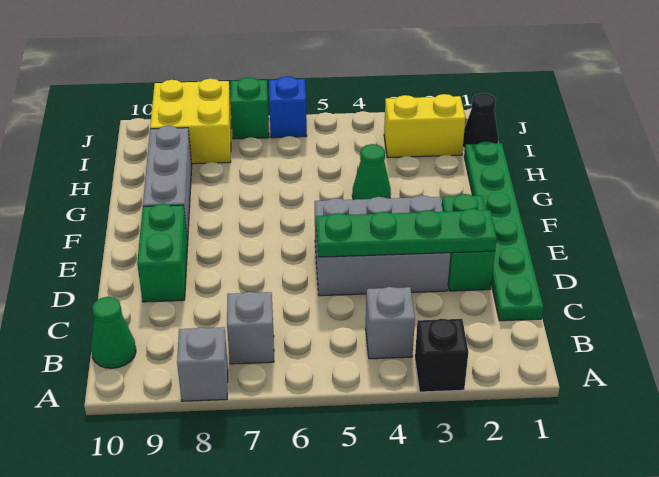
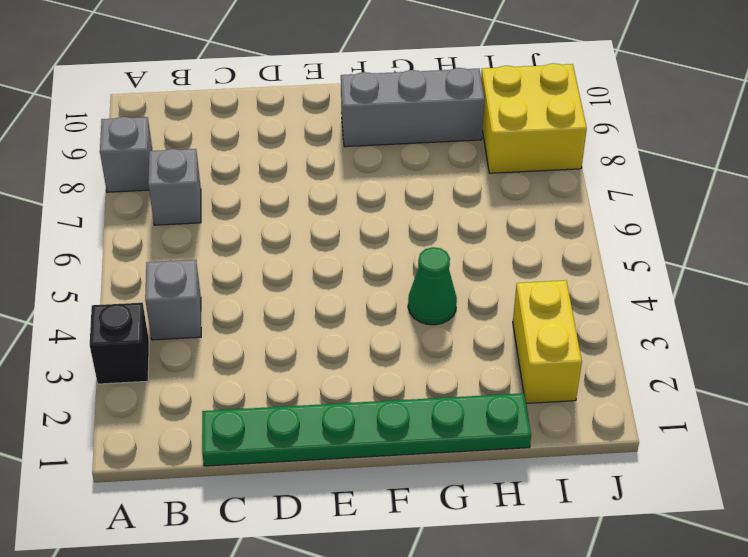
none -> green cone B10 level 1
none -> green brick D2:E2 level 1
none -> grey brick D3:E5 level 1

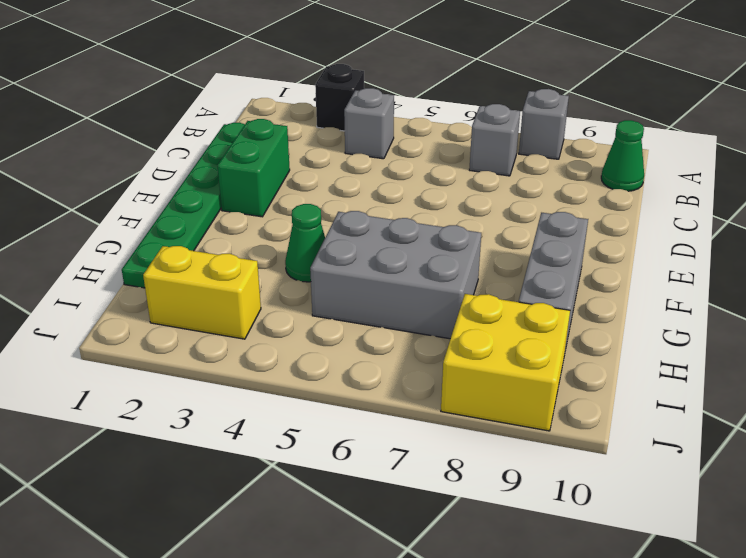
grey brick G5:H7 level 1 -> grey brick D3:E5 level 1
none -> green brick D9:E9 level 1
none -> black cone I1 level 1
none -> blue brick J6 level 1

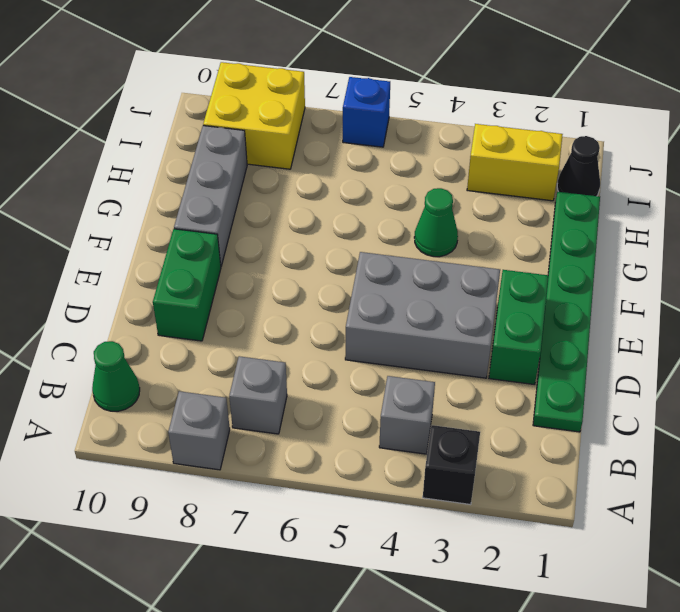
none -> green brick J7 level 1
none -> green plate D2:D5 level 2

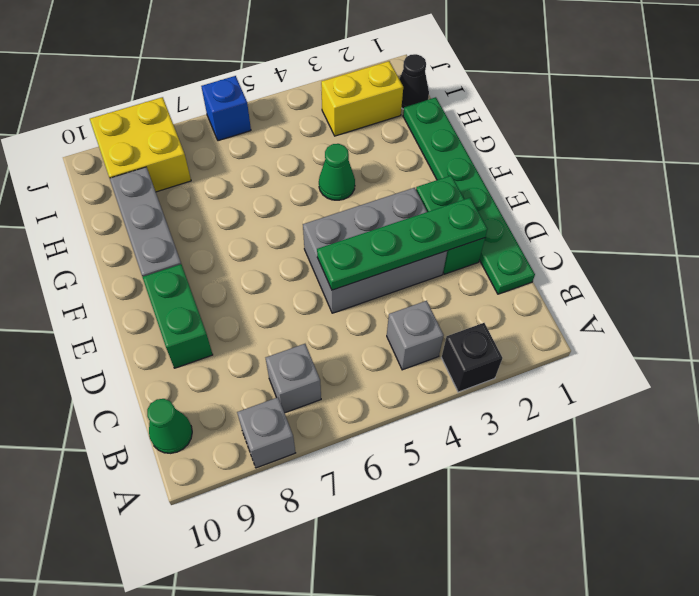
none -> green brick J7 level 1

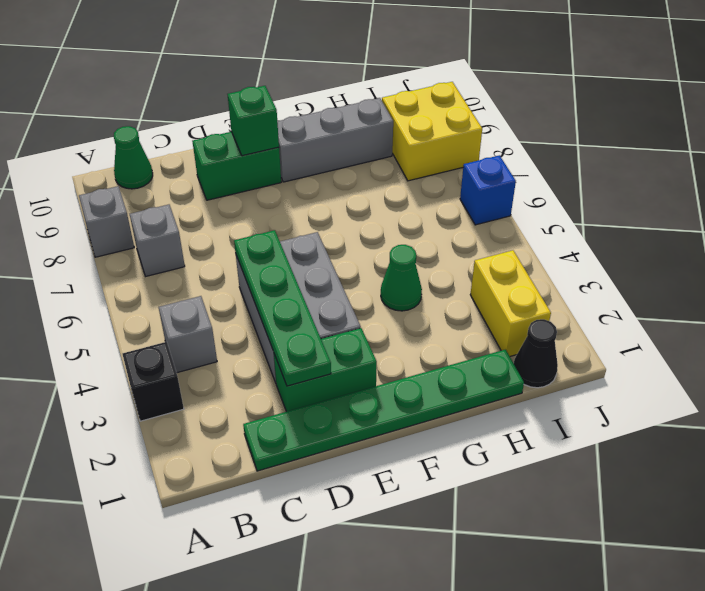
green brick E9 level 2 -> green brick J7 level 1

